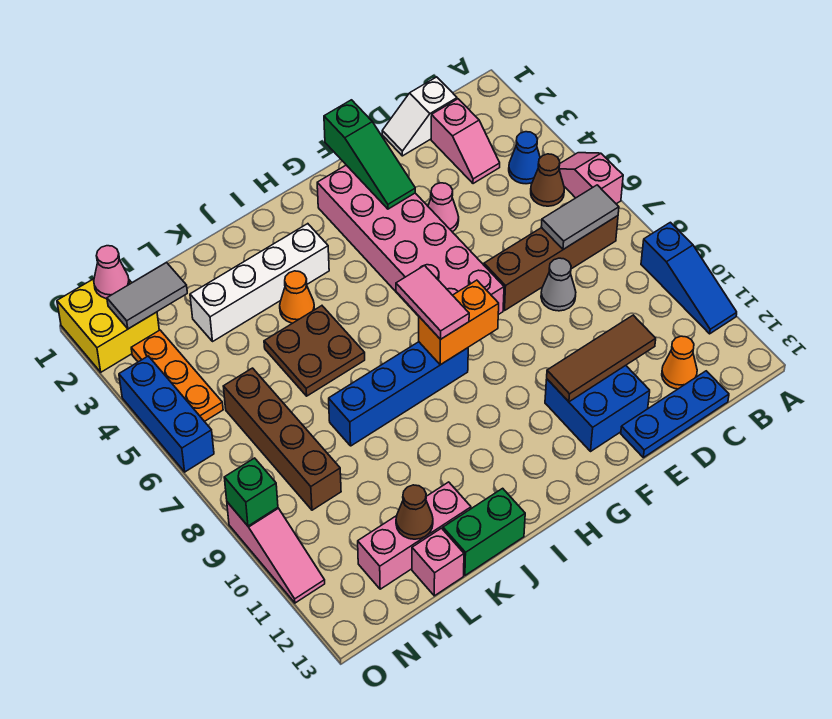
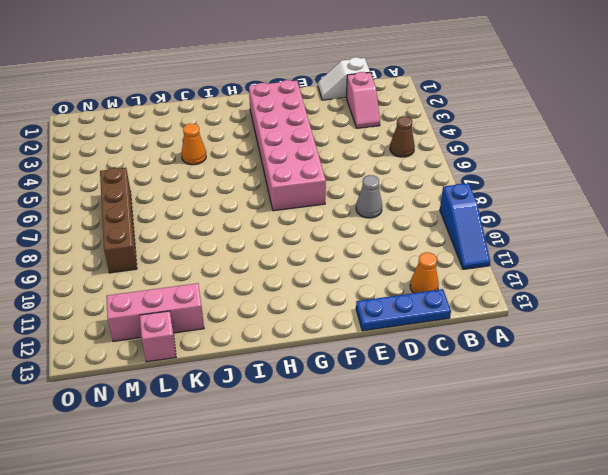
none -> pink slope A5:A6 level 1 top 6
none -> blue cone B4 level 1
none -> brown brick B7:E7 level 1
none -> pink cone E4 level 1

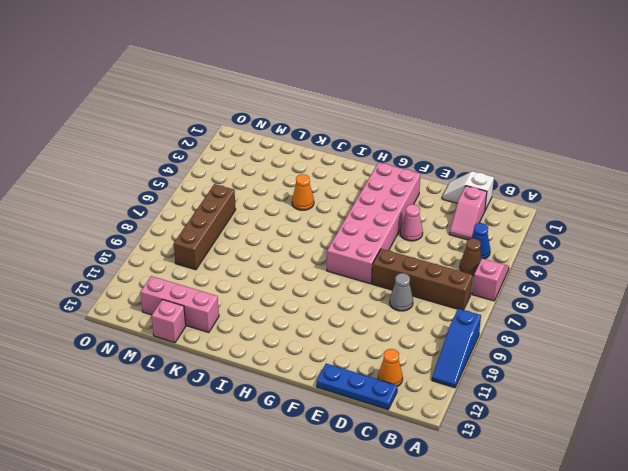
none -> blue brick E11:F12 level 1
none -> blue brick H8:K8 level 1
none -> white brick I3:L3 level 1
none -> brown plate J5:K6 level 1

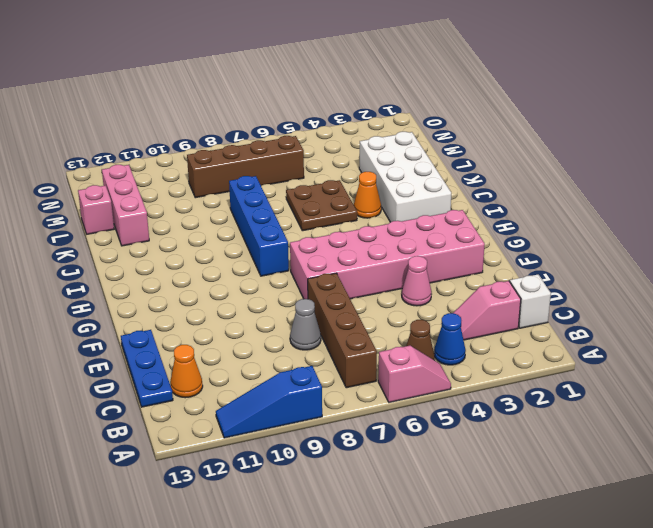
white brick I2:L3 level 1 -> white brick I3:L3 level 1
none -> blue brick E11:F12 level 1
none -> green brick J13:K13 level 1
none -> yellow brick N1:O2 level 1
none -> orange plate N3:N5 level 1

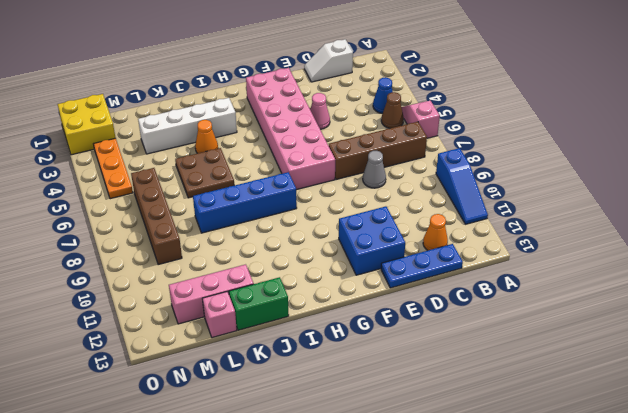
none -> pink slope C2:C3 level 1 top 2
none -> blue brick O4:O6 level 1
none -> pink slope O9:O11 level 1 top 9
none -> grey tile B7:C7 level 2

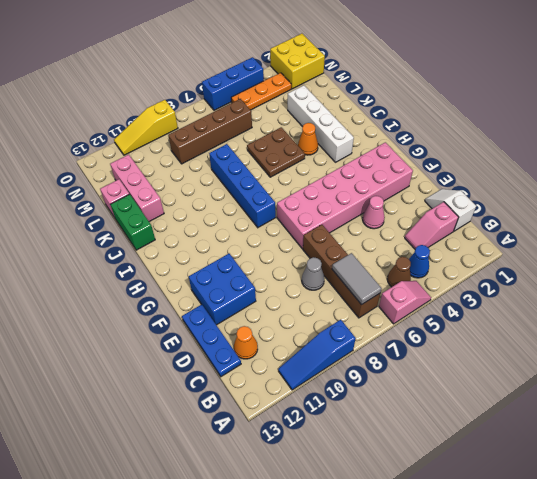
yellow slope O9:O11 level 1 top 9 -> pink slope O9:O11 level 1 top 9
none -> brown tile D11:F11 level 2
none -> green slope F1:F3 level 2 top 1
none -> orange brick G8:H8 level 2
none -> brown cone L12 level 2

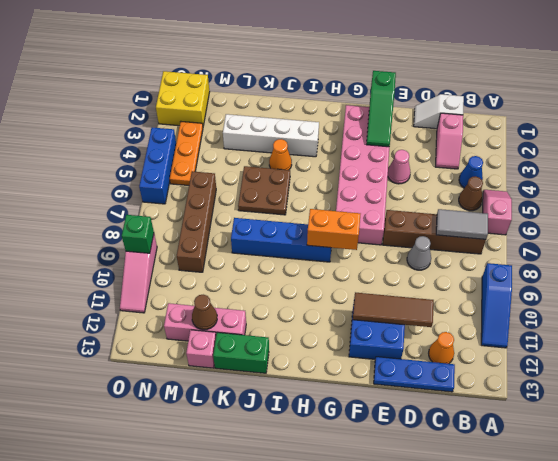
none -> grey tile M2:N2 level 2
none -> pink cone N1 level 2
none -> pink tile H7:H8 level 3

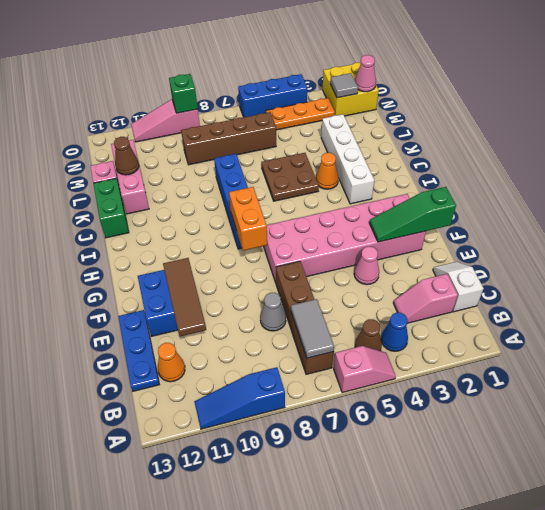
grey tile N2 level 2 -> grey tile M2:N2 level 2
none -> pink tile H7:H8 level 3

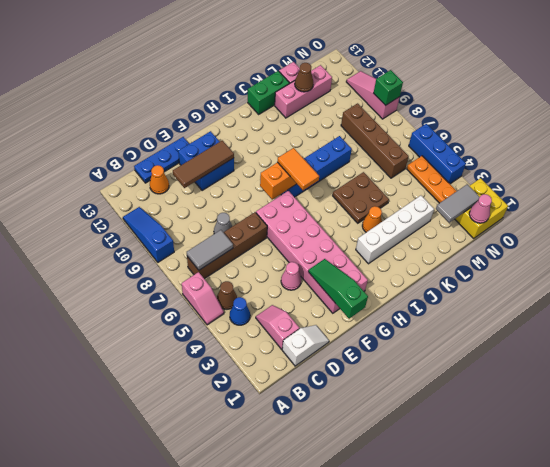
orange tile H7:H8 level 3 -> pink tile H7:H8 level 3

